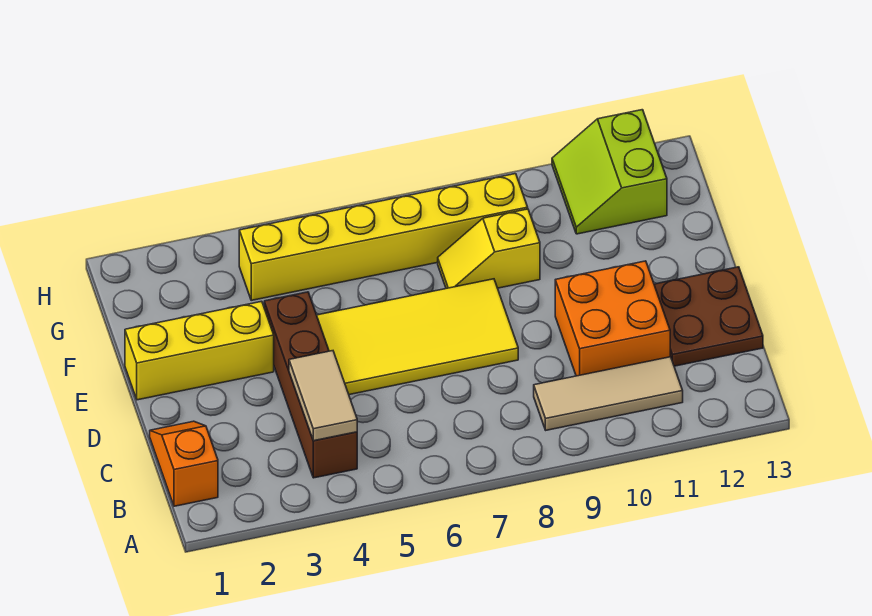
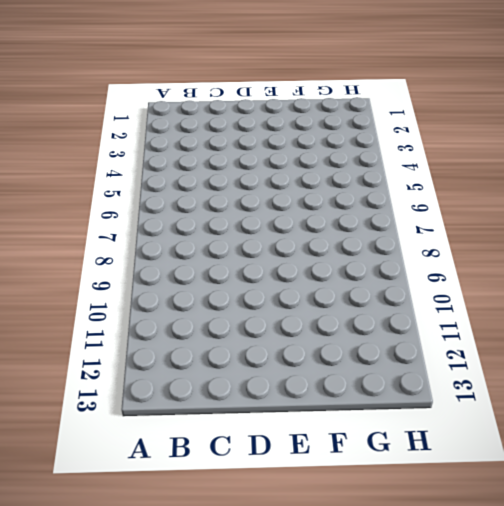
none -> orange slope B1:C1 level 1 top B
none -> brown brick B4:E4 level 1

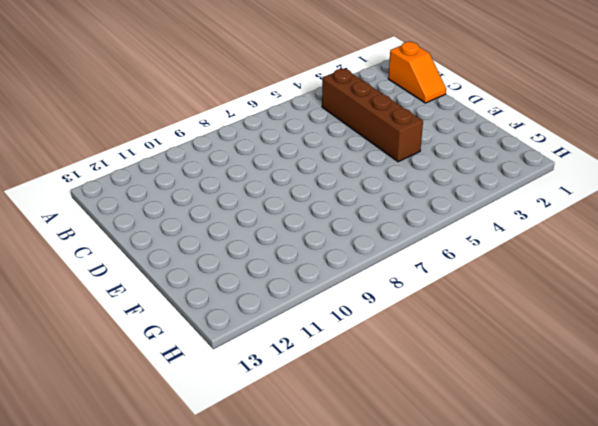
none -> tan tile B9:B11 level 1
none -> orange brick C10:D11 level 1

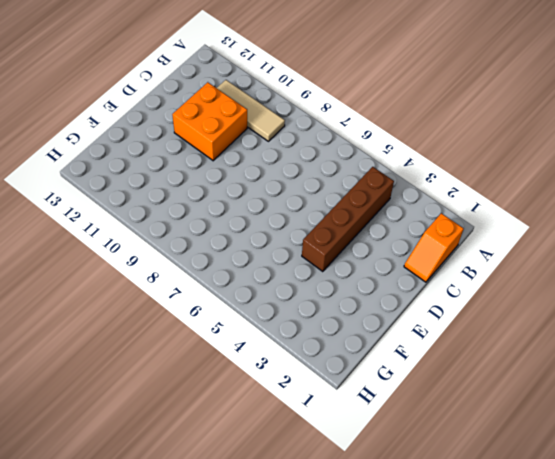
none -> brown plate C12:D13 level 1
none -> yellow tile D5:E8 level 1

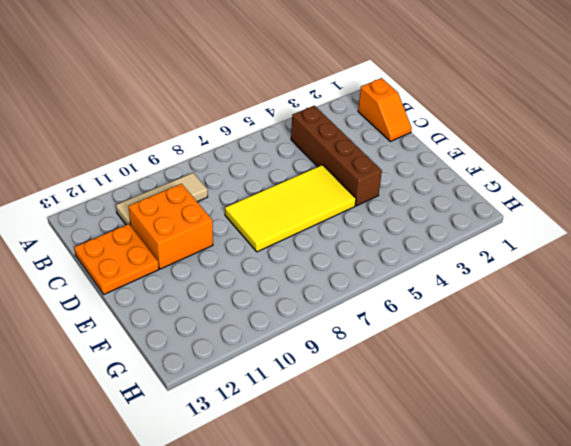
orange plate C12:D13 level 1 -> brown plate C12:D13 level 1
none -> yellow brick E1:E3 level 1
none -> yellow slope F8:F9 level 1 top 9

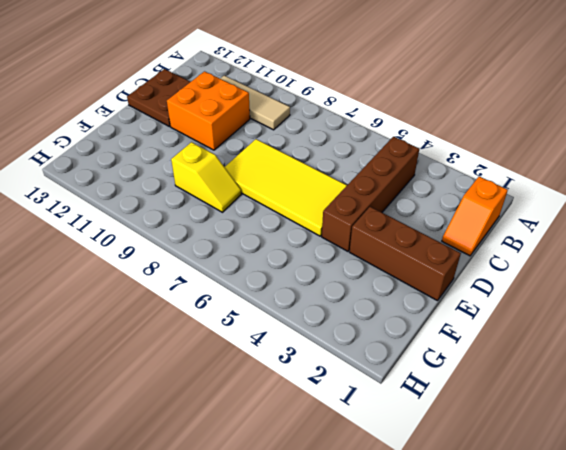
brown brick E1:E3 level 1 -> yellow brick E1:E3 level 1
none -> yellow brick G4:G9 level 1
none -> lime slope G11:H12 level 1 top 12

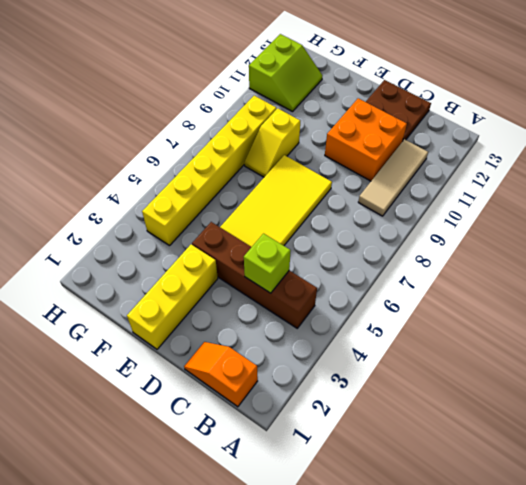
lime brick C4 level 2 -> tan tile B4:C4 level 2
lime slope G11:H12 level 1 top H -> lime slope G11:H12 level 1 top 12

